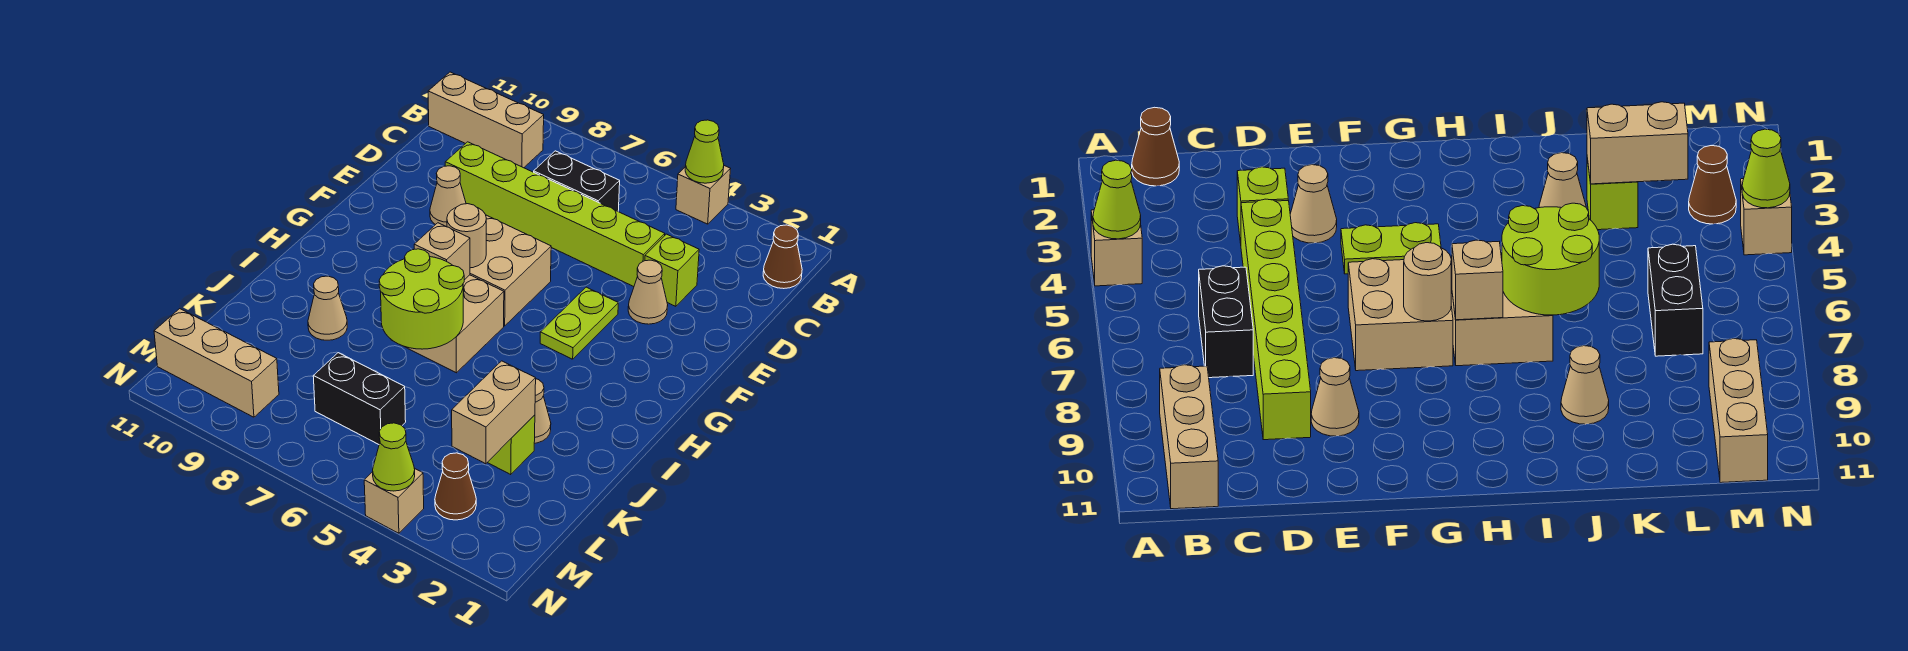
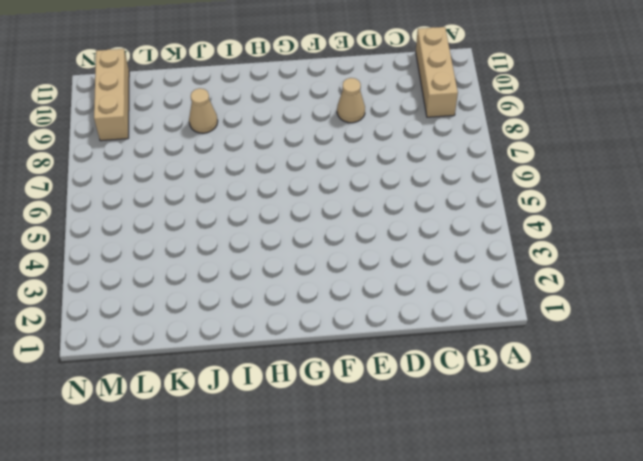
none -> tan brick A4 level 1
none -> brown cone B1 level 1
none -> black brick C6:C7 level 1

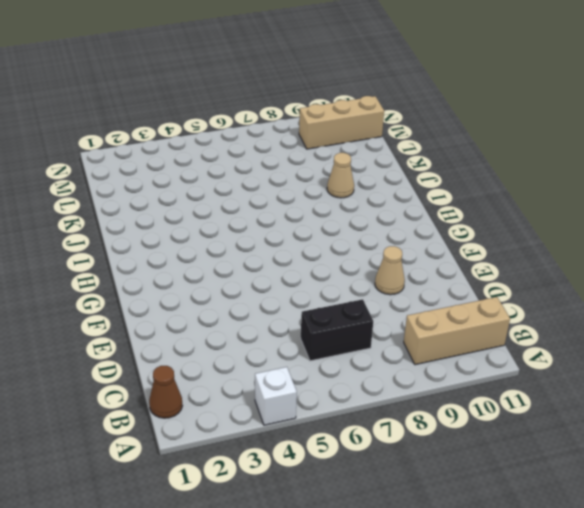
white brick A4 level 1 -> tan brick A4 level 1
none -> lime brick D3 level 1
none -> lime brick D4:D9 level 1
none -> tan cone E3 level 1

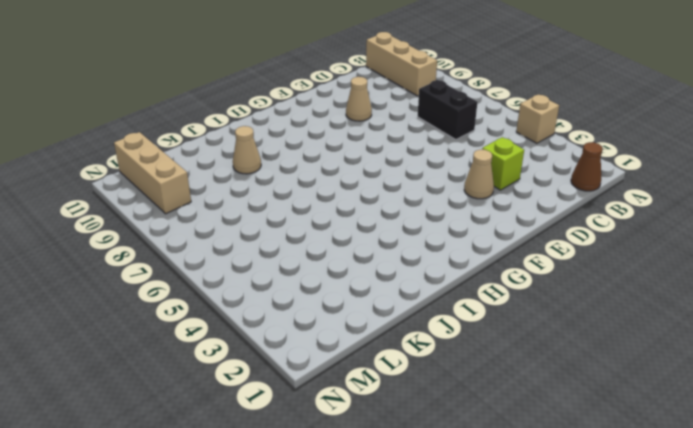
none -> lime brick D4:D9 level 1
none -> lime plate F4:G4 level 1
none -> tan brick F6:G7 level 1

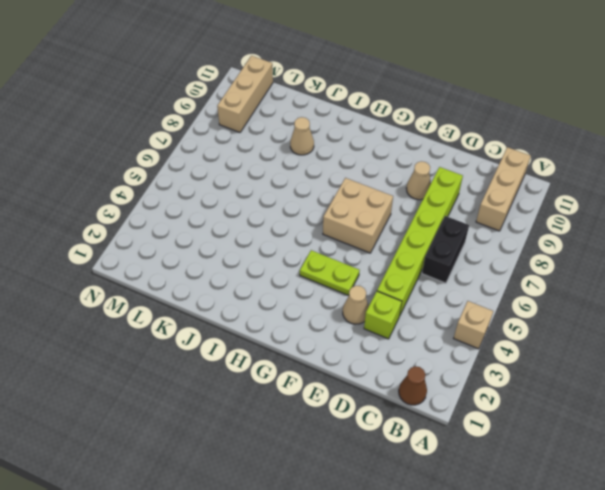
none -> tan brick H6:I7 level 1
none -> tan cone J3 level 1
none -> lime brick K3 level 1

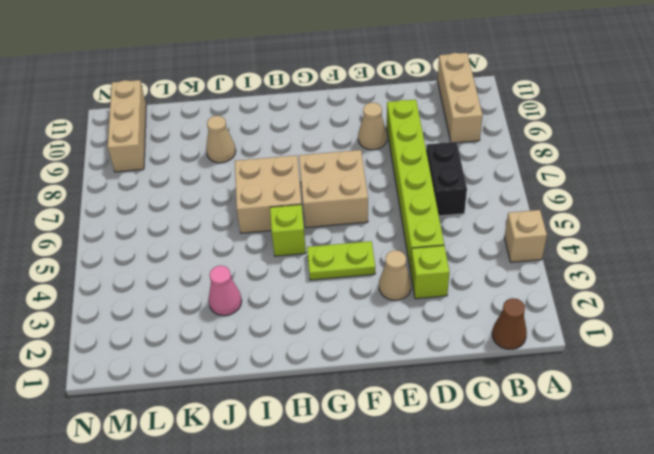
lime brick H5 level 1 -> lime brick K3 level 1
pink cone J3 level 1 -> tan cone J3 level 1
none -> black brick L6:L7 level 1
none -> brown cone M3 level 1
none -> tan brick N4 level 1

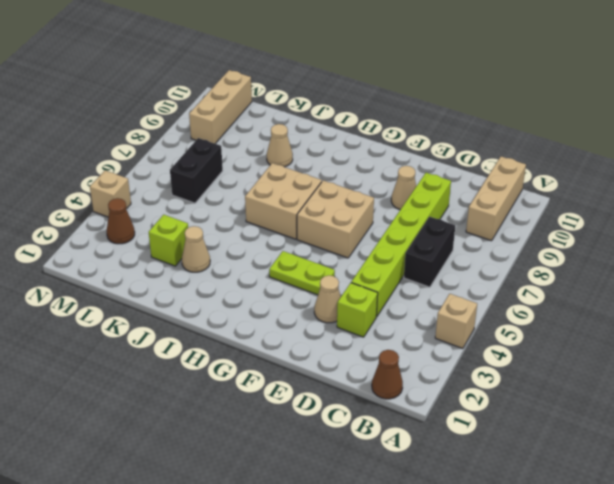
none -> lime cone A4 level 2
none -> tan round brick G7 level 2
none -> tan brick H7 level 2

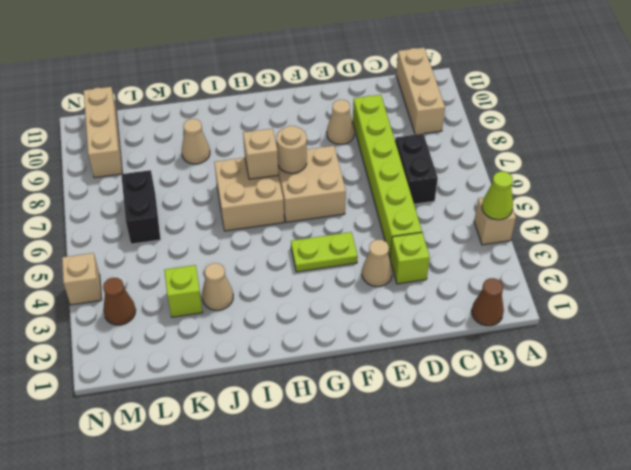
none -> lime round brick I6:J7 level 2
none -> tan brick K3:L3 level 2
none -> lime cone N4 level 2

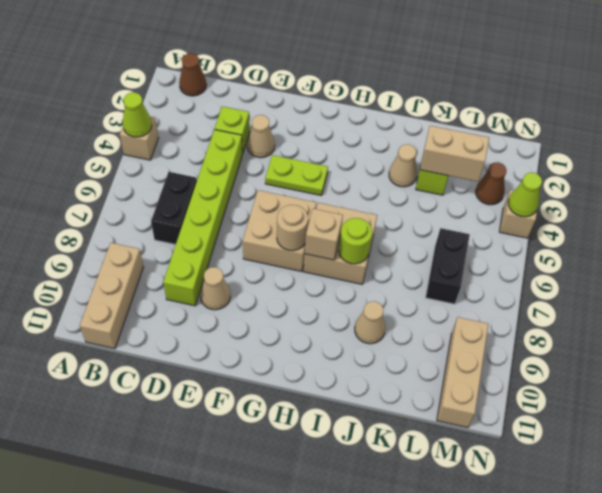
lime round brick I7 level 2 -> lime round brick I6:J7 level 2

